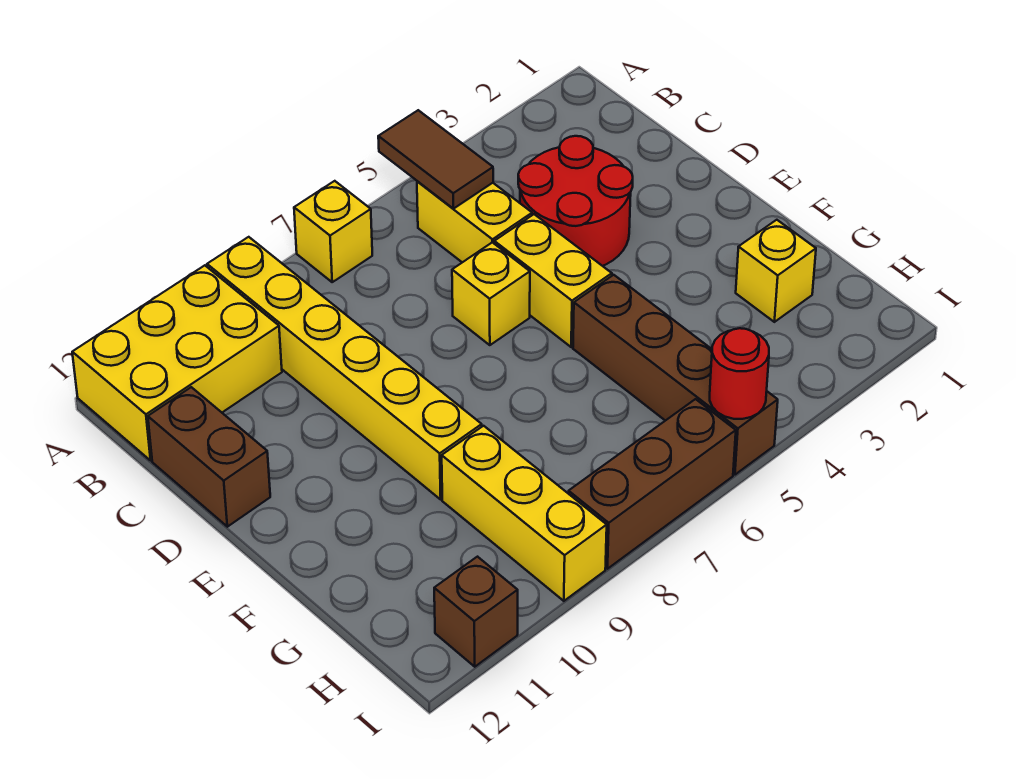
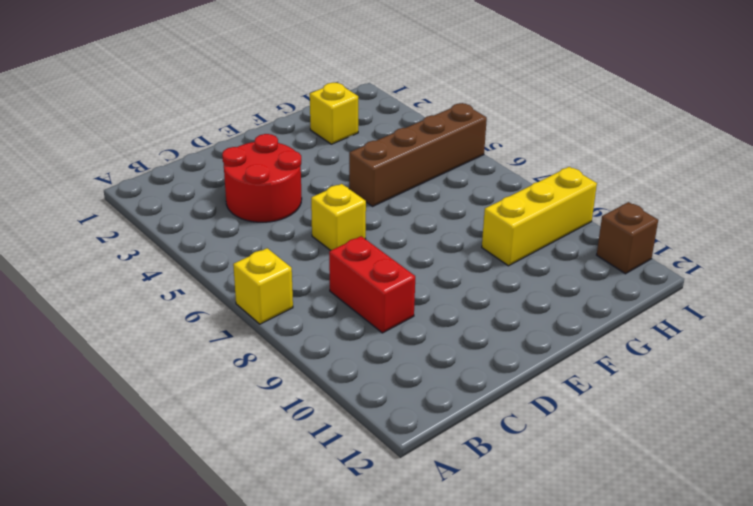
red brick C8:C9 level 1 -> yellow brick A9:F9 level 1
none -> yellow brick A10:B12 level 1
none -> yellow brick B5:C5 level 1
none -> brown brick C12:D12 level 1

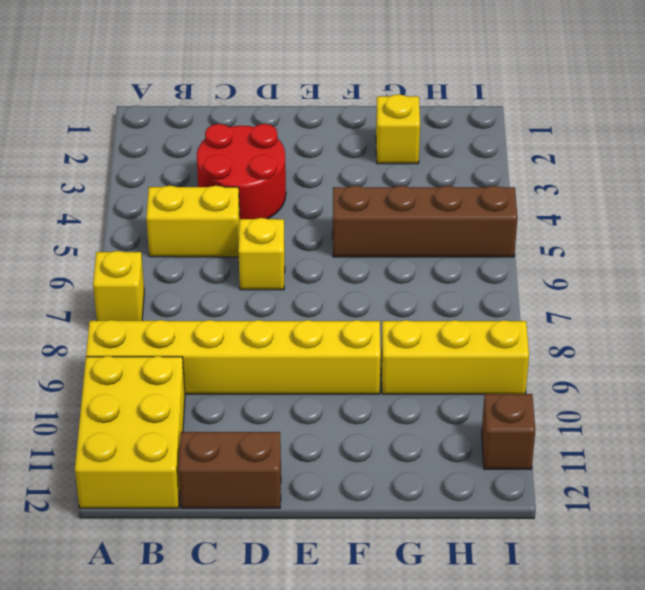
none -> yellow brick D5:E5 level 1
none -> brown brick I6:I8 level 1
none -> brown tile A5:B5 level 2

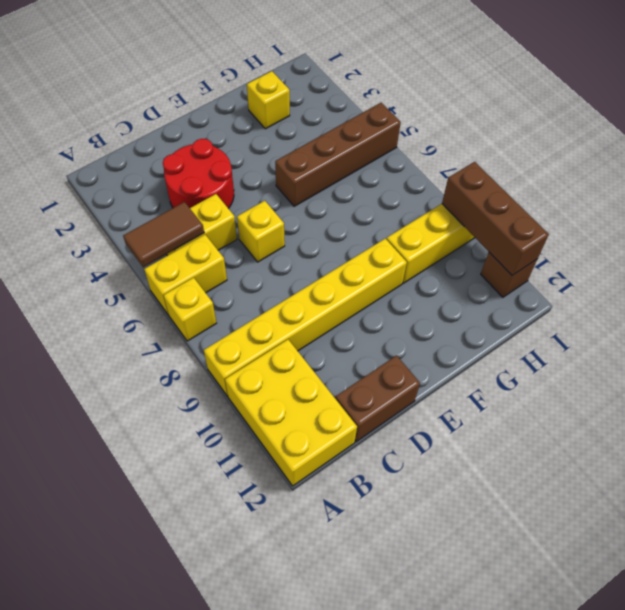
yellow brick A6:B6 level 1 -> yellow brick D5:E5 level 1
brown brick I9:I11 level 2 -> brown brick I6:I8 level 1
none -> red round brick I5 level 2

